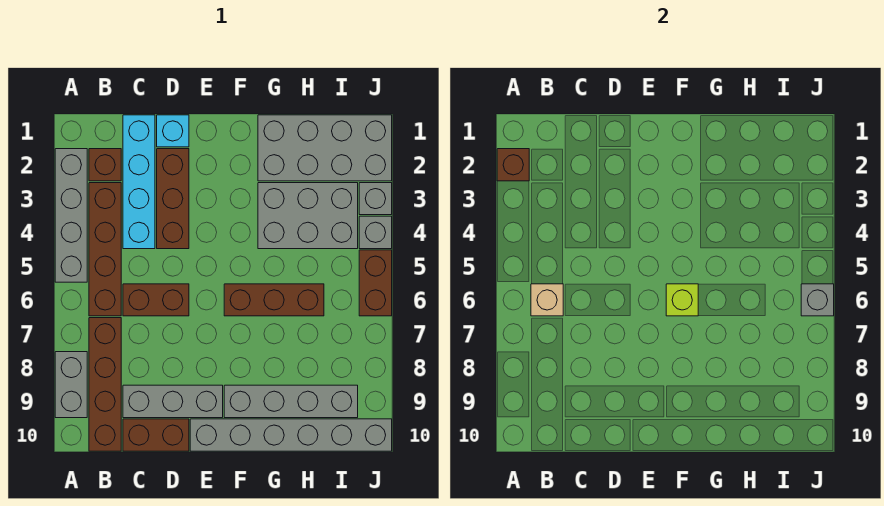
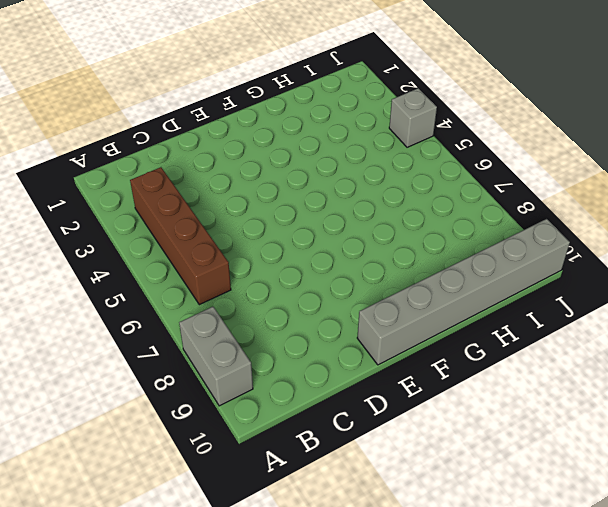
none -> grey brick A2:A5 level 1
none -> brown brick B2 level 1
none -> brown brick B7:B10 level 1

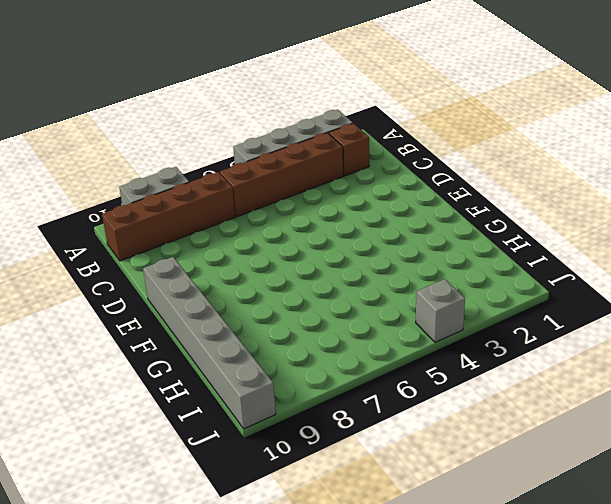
none -> cyan brick C1:C4 level 1
none -> brown brick C6:D6 level 1
none -> grey brick C9:E9 level 1

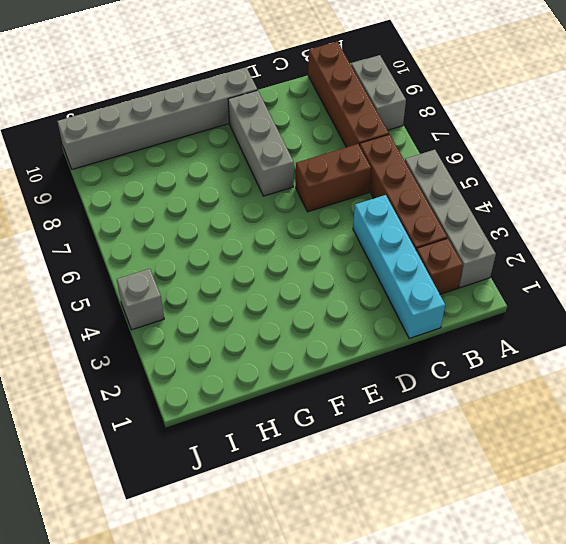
grey brick E7:E9 level 1 -> grey brick C9:E9 level 1
none -> brown brick C10:D10 level 1
none -> cyan brick D1 level 1
none -> brown brick D2:D4 level 1

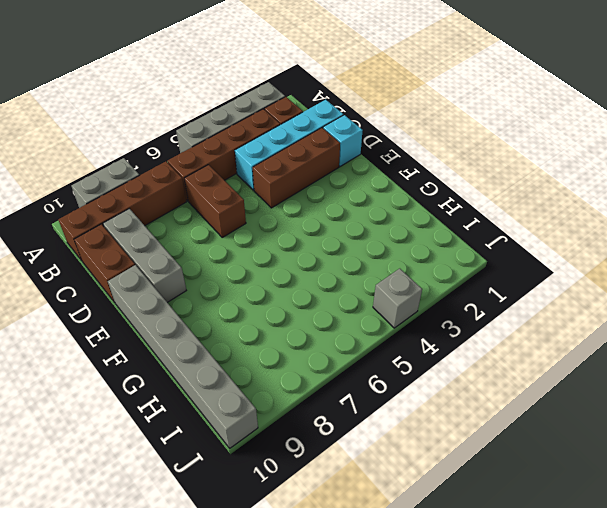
none -> brown brick F6:H6 level 1
none -> grey brick F9:I9 level 1
none -> grey brick G1:J2 level 1

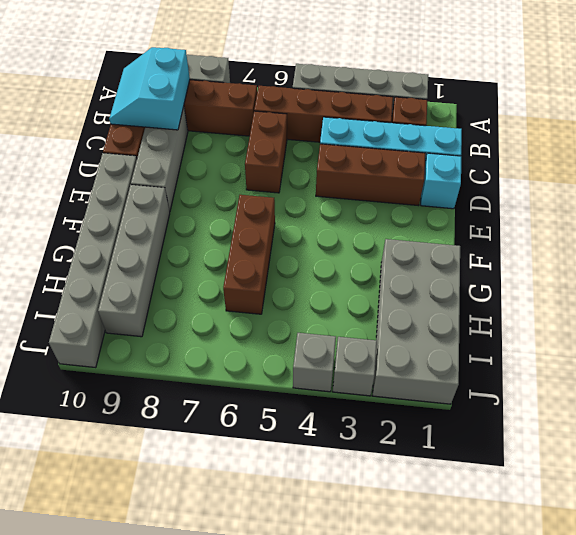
cyan slope B9:C10 level 2 top 9 -> none
none -> grey brick G3:I4 level 1
none -> brown brick J5:J6 level 1
none -> brown brick A2 level 2

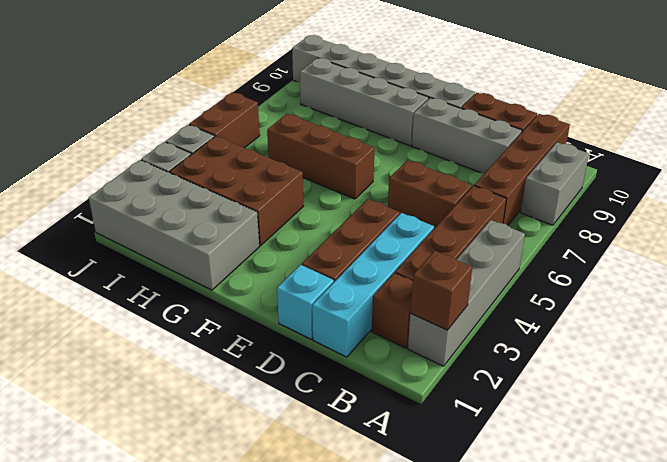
brown brick G3:I4 level 1 -> grey brick G3:I4 level 1
none -> tan brick B6 level 2
none -> lime brick F6 level 2
none -> grey brick J6 level 2

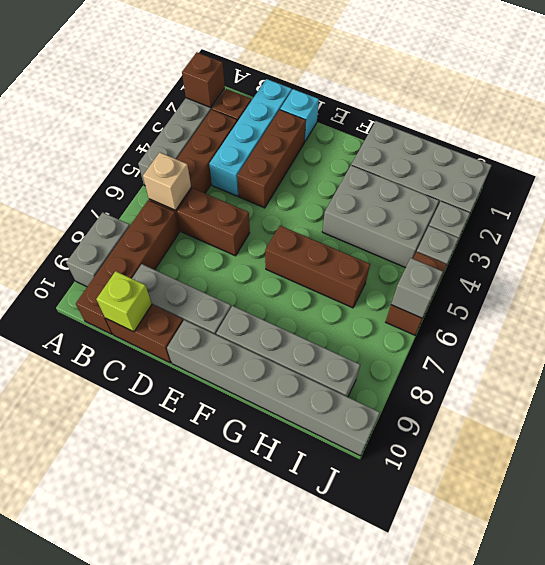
lime brick C10 level 2 -> lime brick F6 level 2

